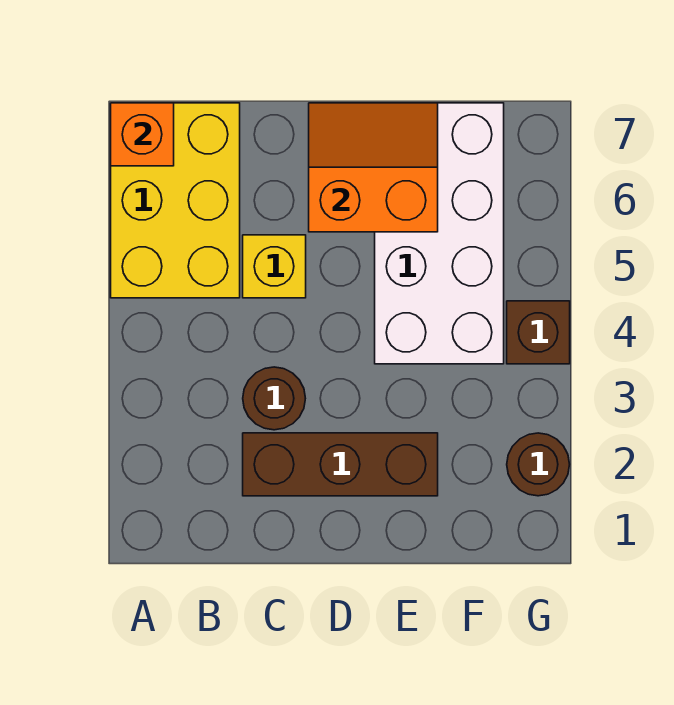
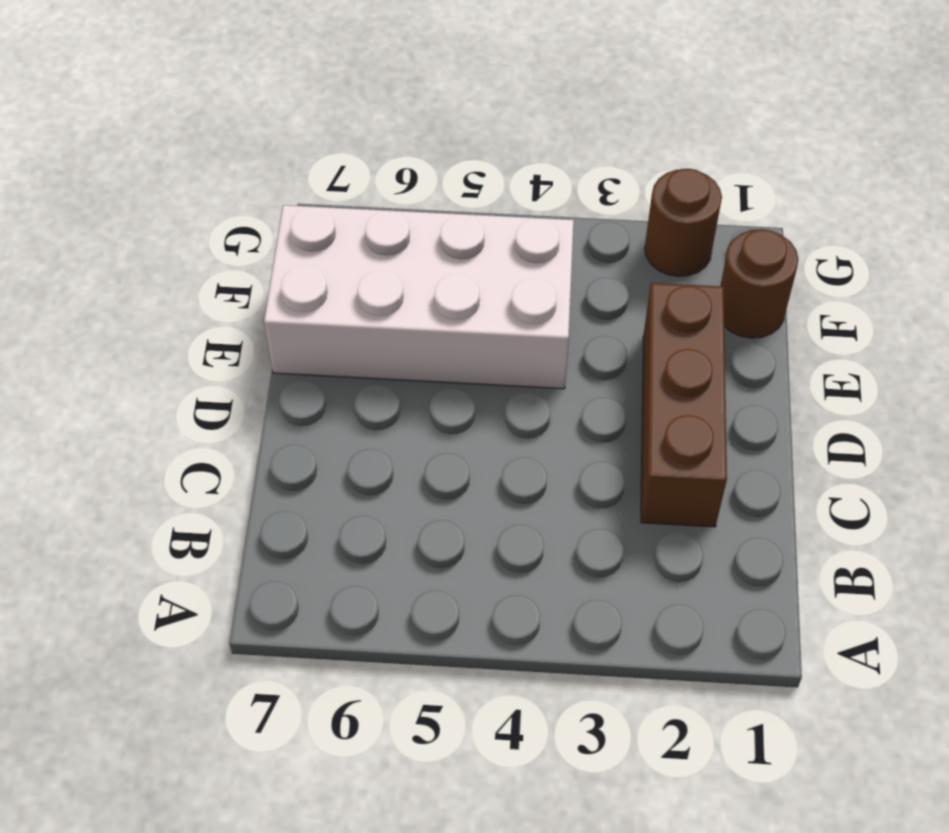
brown round brick F1 level 1 -> brown round brick C3 level 1
none -> yellow brick A5:B7 level 1
none -> yellow brick C5 level 1

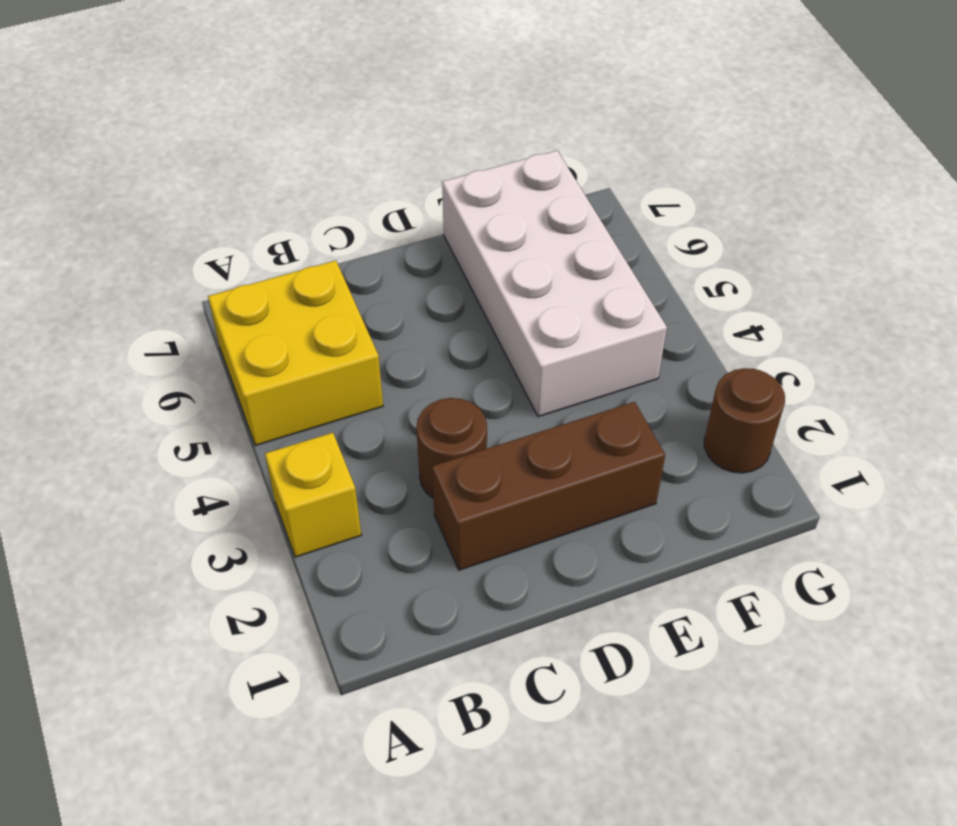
yellow brick A3 level 1 -> yellow brick C5 level 1
yellow brick A5:B6 level 1 -> yellow brick A5:B7 level 1
none -> brown brick G4 level 1
none -> orange brick A7 level 2

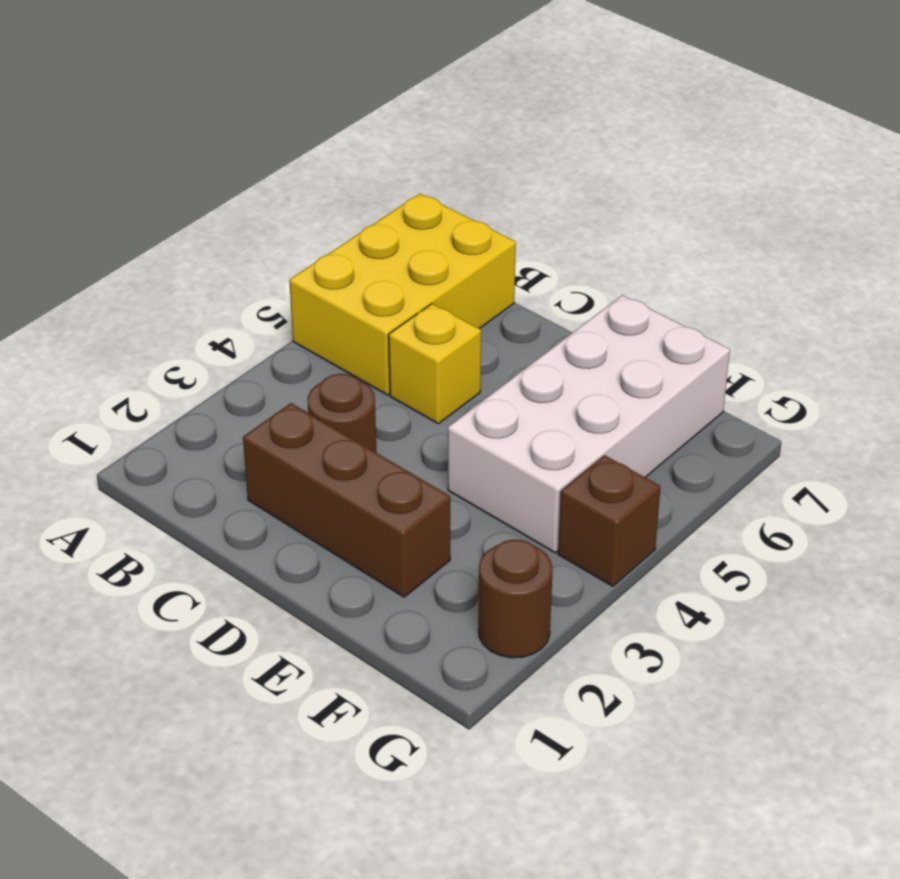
none -> orange brick A7 level 2
none -> orange slope D6:E7 level 2 top 6

